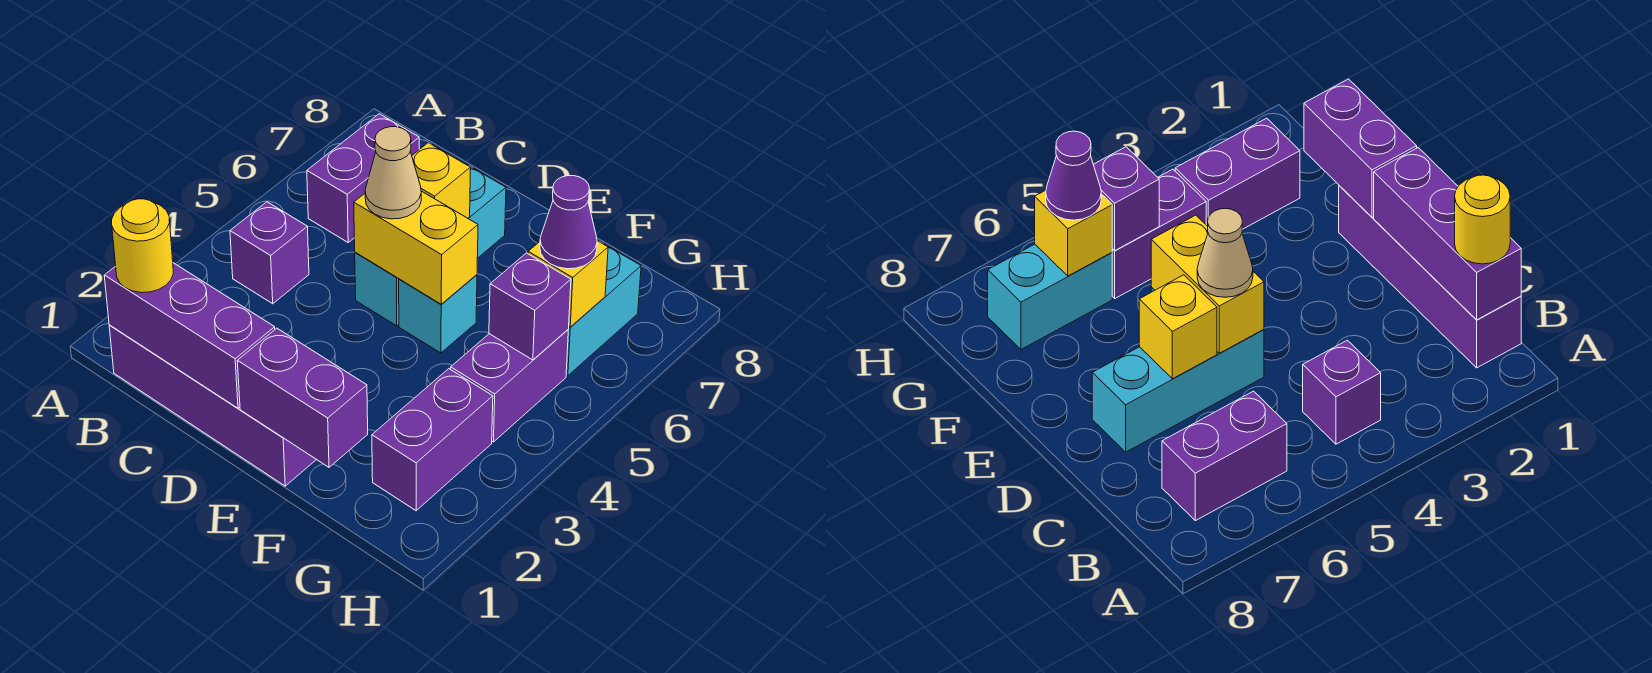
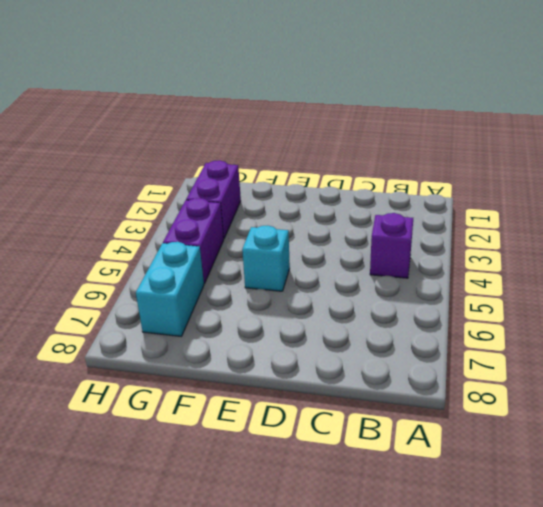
none -> purple brick B1:E1 level 1
none -> purple brick B6:B7 level 1
none -> cyan brick D5:D7 level 1

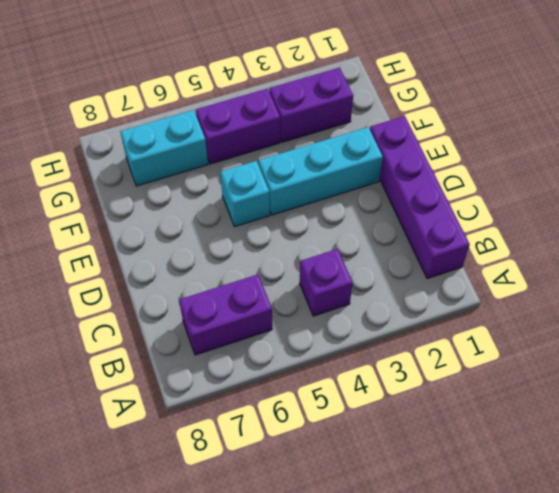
cyan brick E2:E4 level 1 -> cyan brick D5:D7 level 1
none -> purple brick B1:D1 level 2
none -> yellow brick D5:E5 level 2
none -> yellow brick D6 level 2

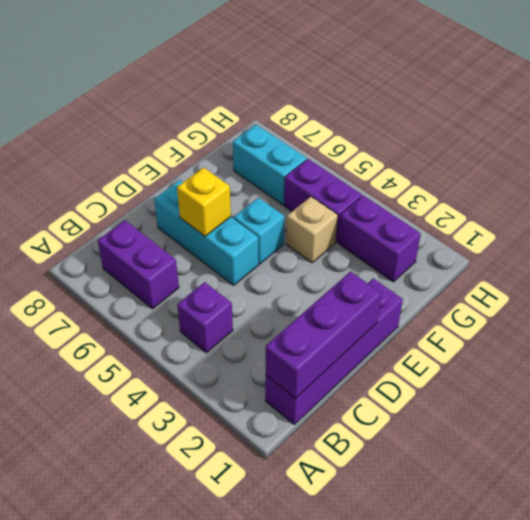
tan brick F4 level 1 -> none
none -> yellow brick D5:E5 level 2
none -> purple brick E1:F1 level 2
none -> purple brick G5 level 2

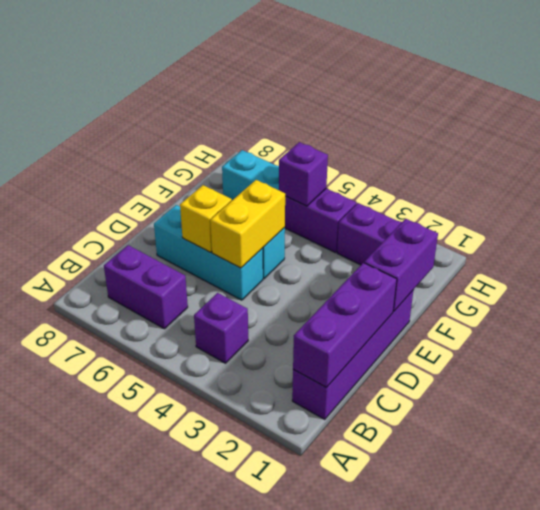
none -> yellow brick G6 level 2
none -> yellow round brick B1 level 3
none -> tan cone D5 level 3

